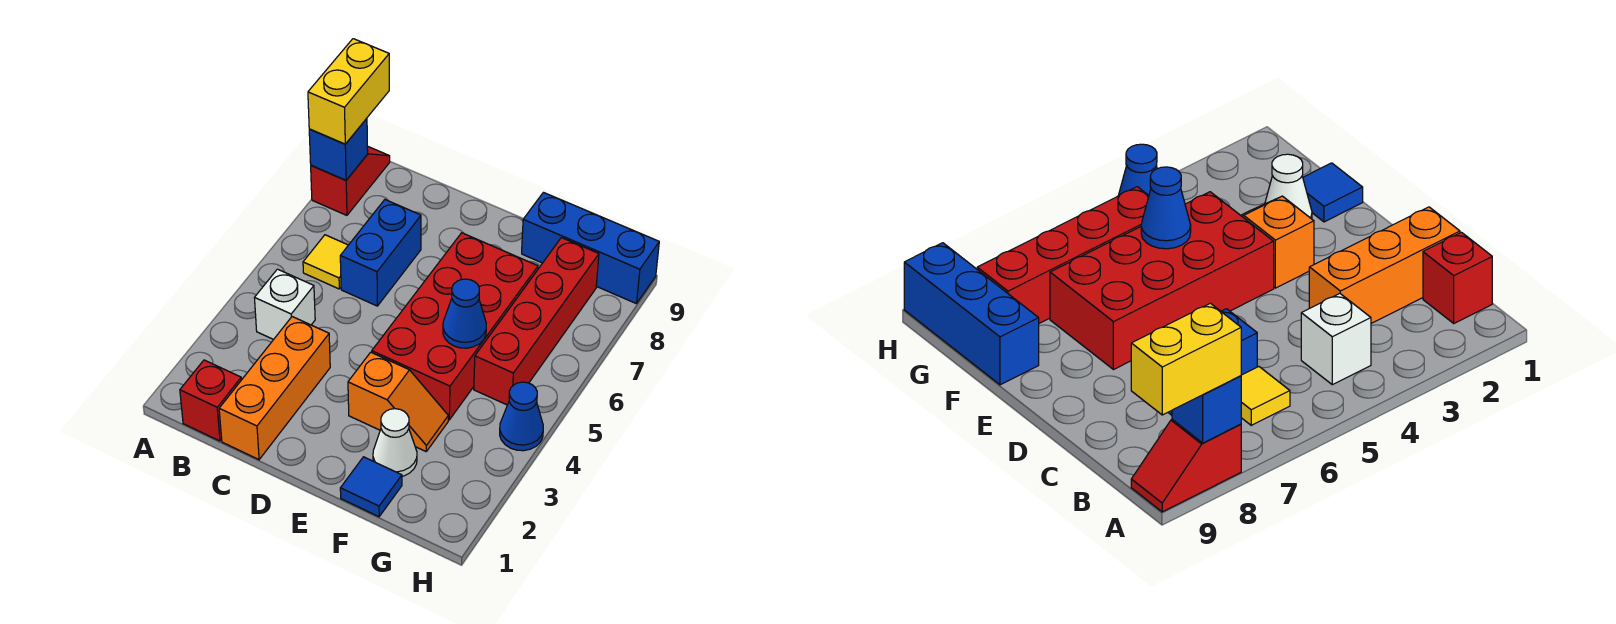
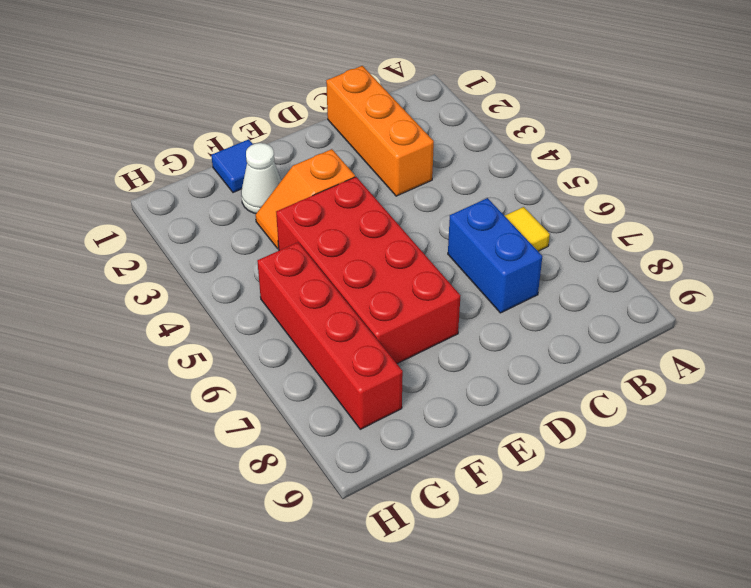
none -> red slope A8:A9 level 1 top 8
none -> red brick B1 level 1
none -> white brick B4 level 1

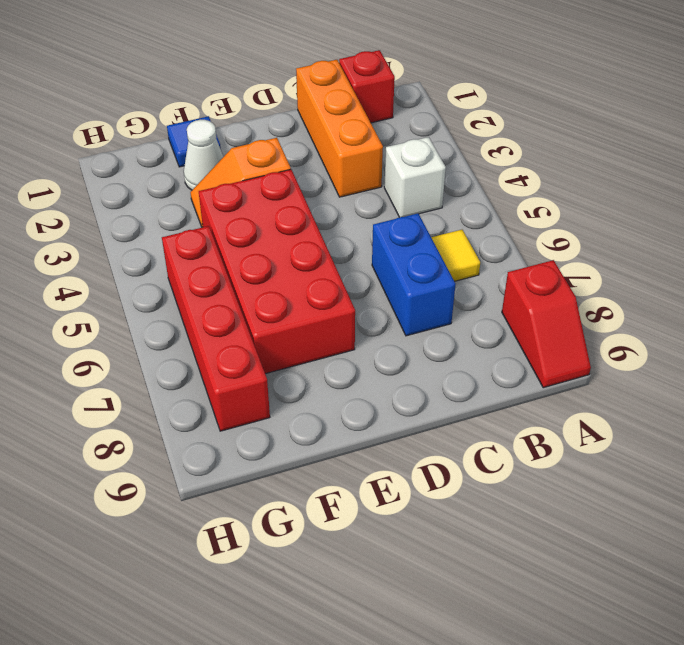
none -> blue brick F9:H9 level 1
none -> blue cone H4 level 1
none -> blue brick A8 level 2

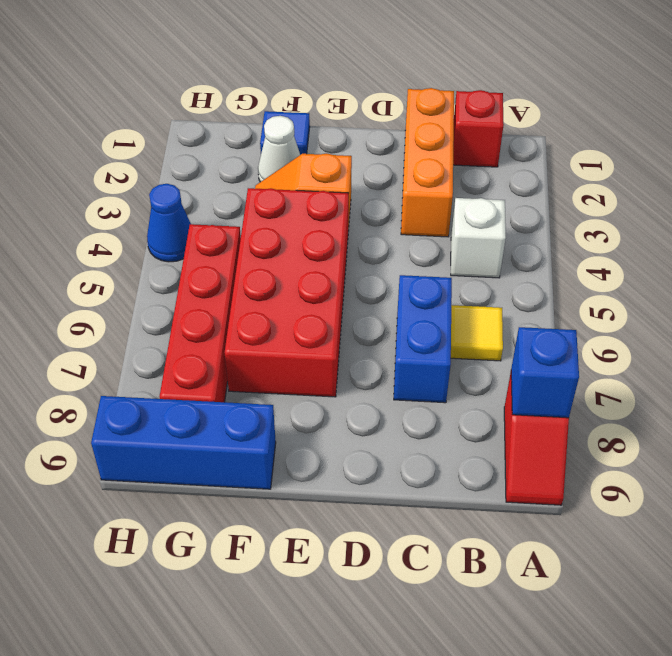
none -> blue cone F5 level 2
none -> yellow brick A8:A9 level 3

